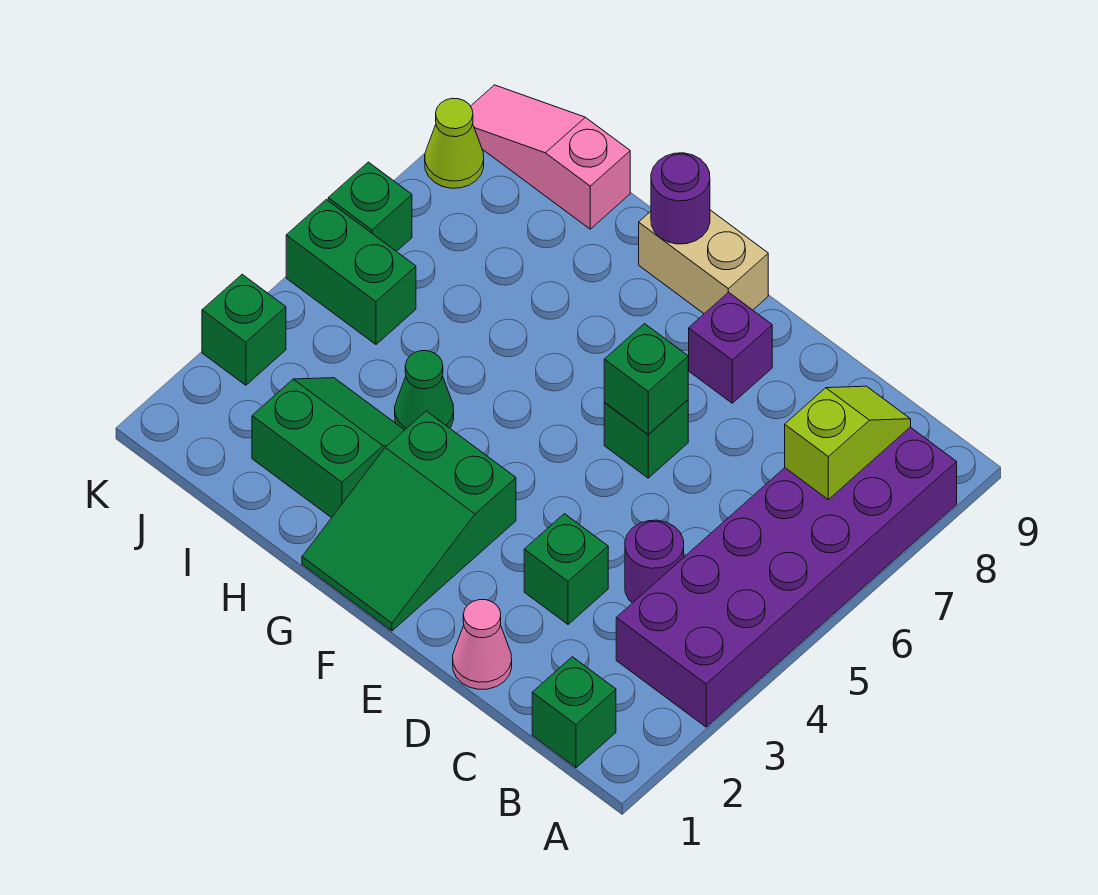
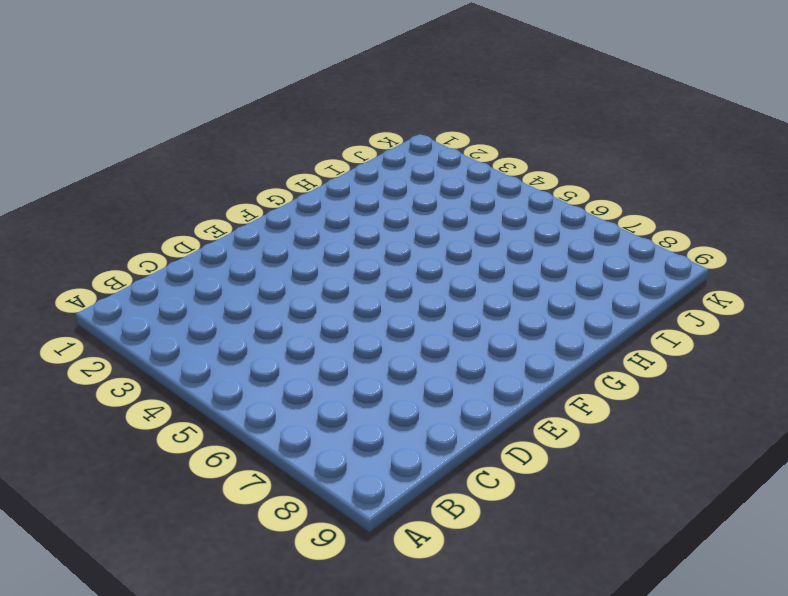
none -> purple brick A3:B8 level 1
none -> green brick B1 level 1
none -> purple round brick C4 level 1

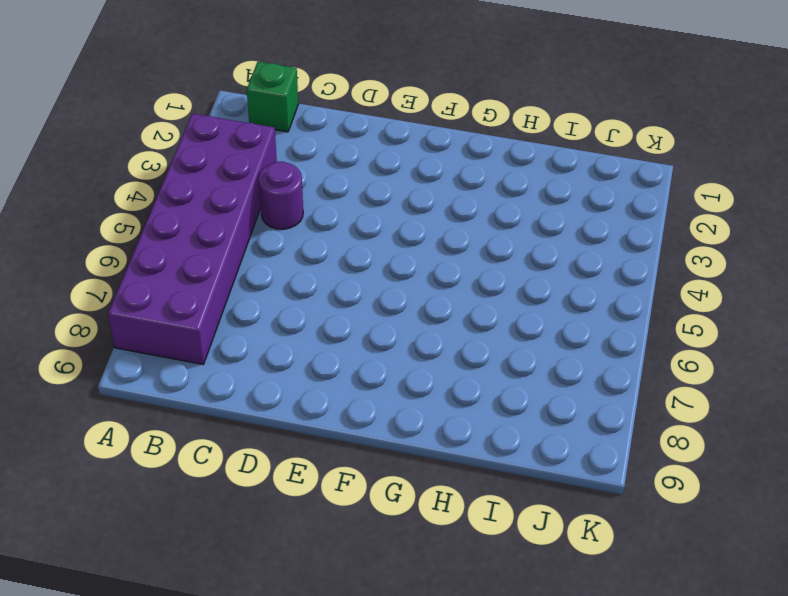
none -> pink cone D1 level 1
none -> green brick D3 level 1
none -> green brick E6 level 1

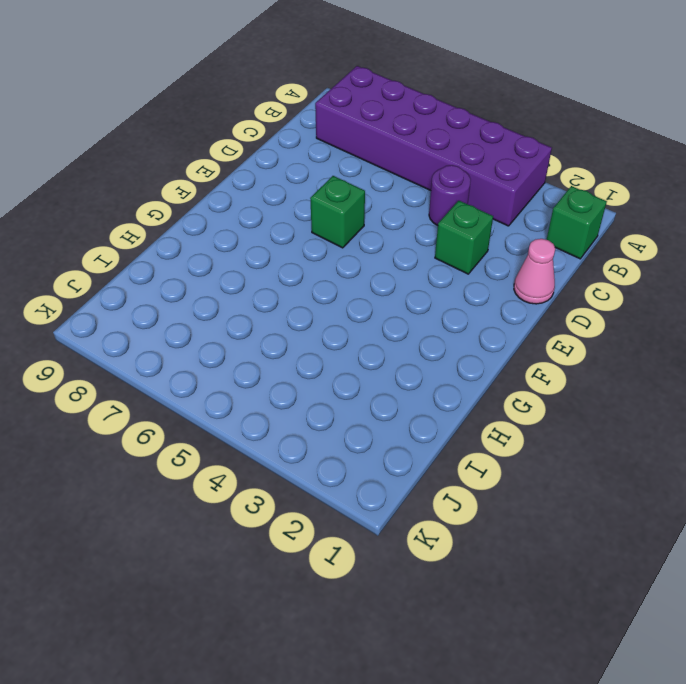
none -> purple brick E8 level 1
none -> green slope F1:G3 level 1 top 3
none -> tan brick F9:G9 level 1

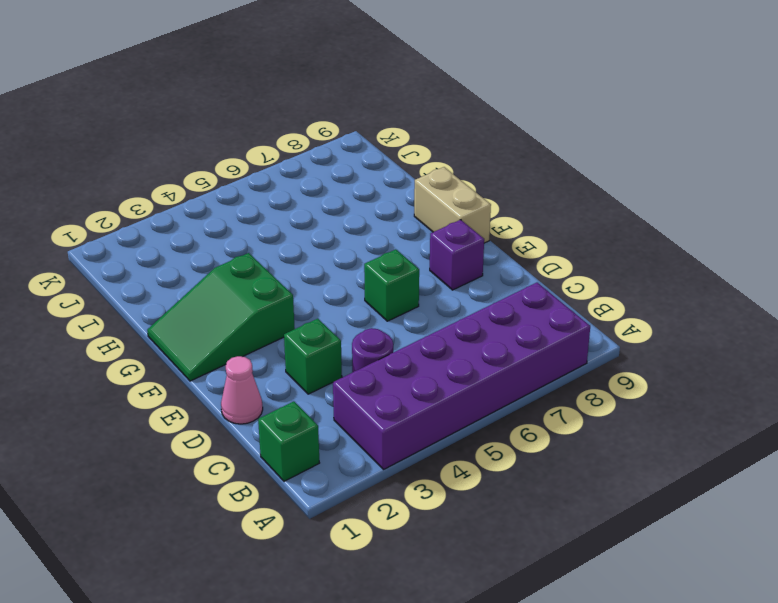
none -> green slope H2:I3 level 1 top 2
none -> green cone H4 level 1
none -> pink slope I9:K9 level 1 top I

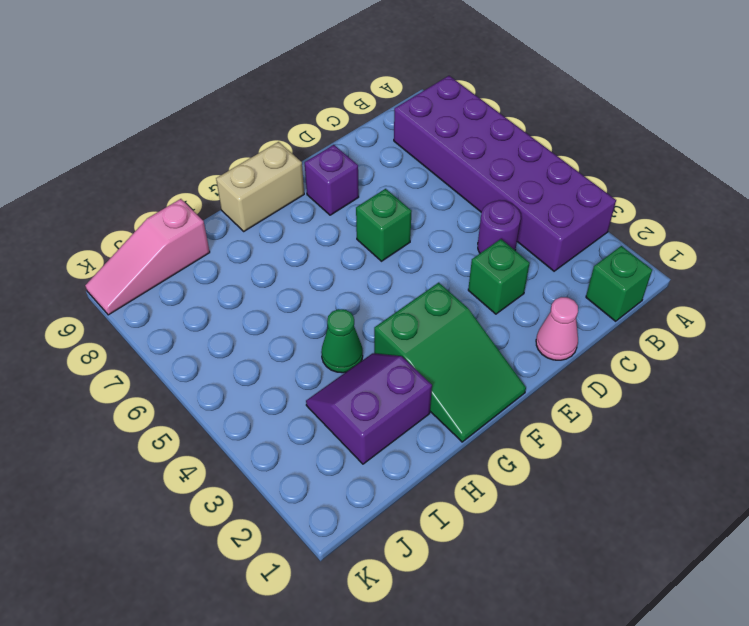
purple slope H2:I3 level 1 top 2 -> green slope H2:I3 level 1 top 2
none -> green brick J5:K5 level 1
none -> green brick K3 level 1
none -> green brick K6 level 1

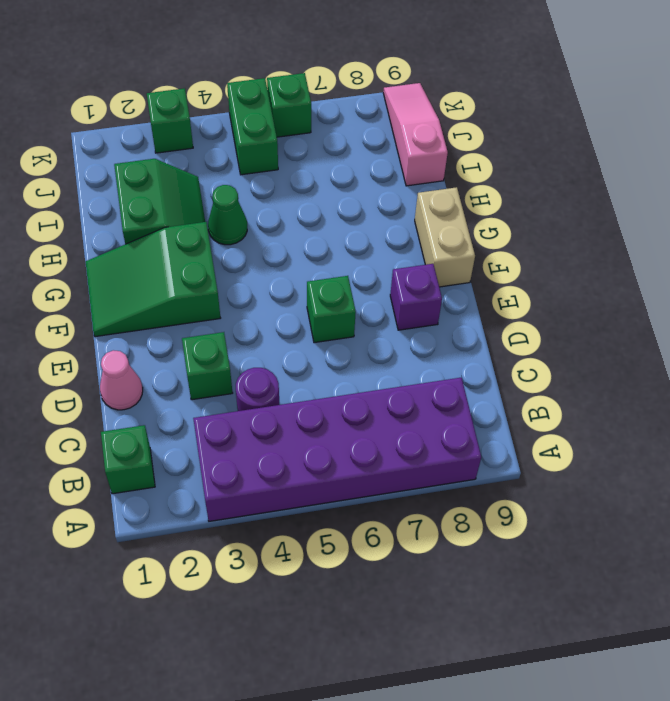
none -> lime cone K8 level 1
none -> lime slope B7:B8 level 2 top 7
none -> green brick E6 level 2

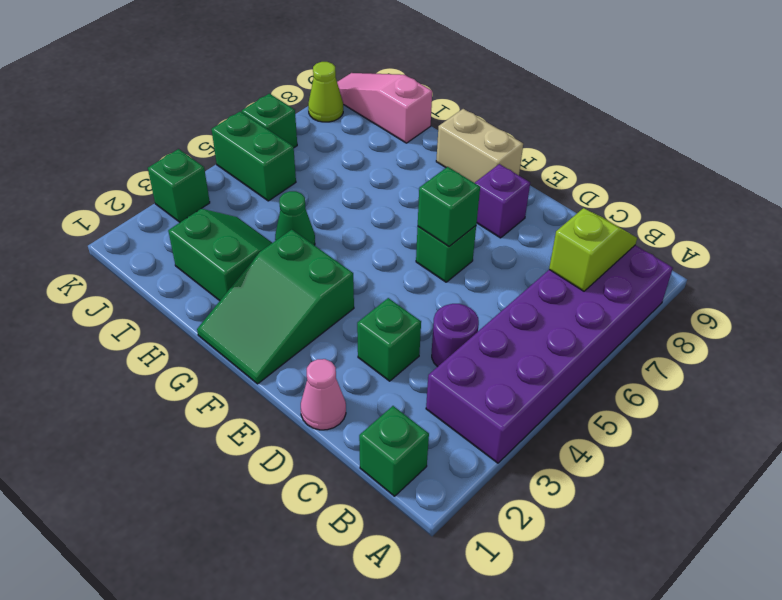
none -> purple round brick G9 level 2

